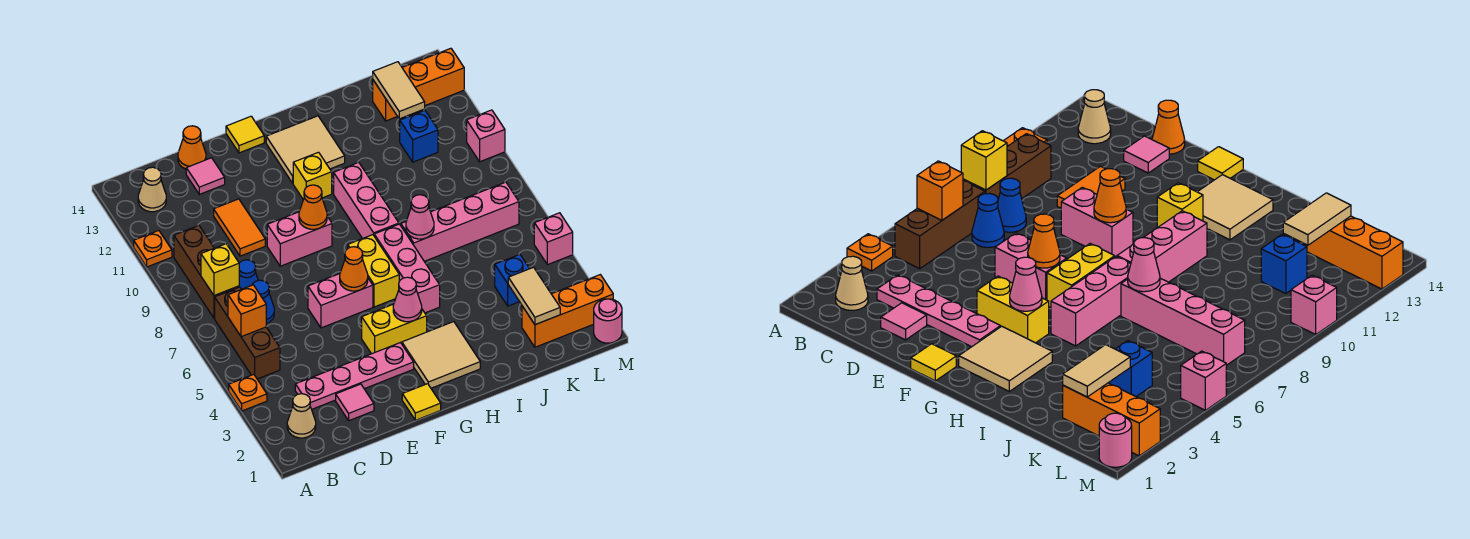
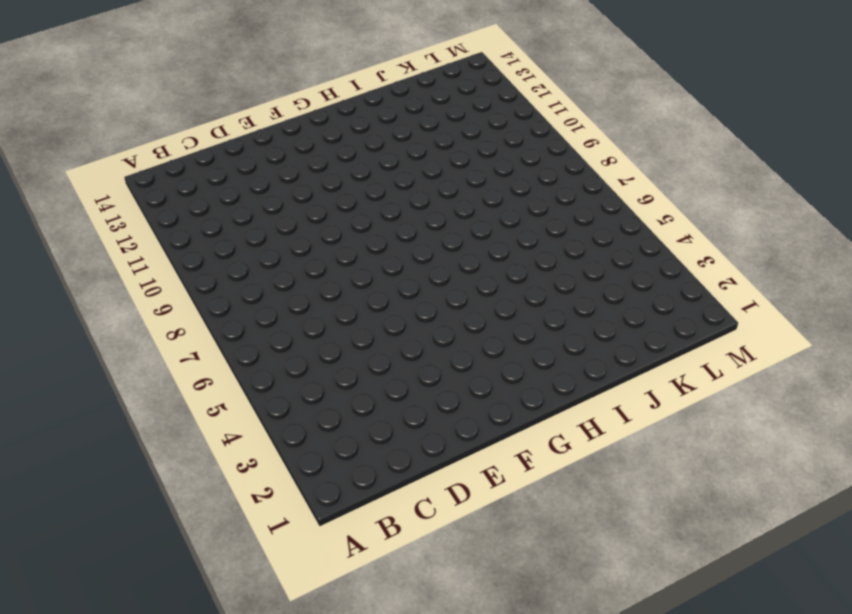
none -> orange plate A4 level 1
none -> orange plate A11 level 1
none -> tan cone B2 level 1
none -> brown brick B5:B7 level 1

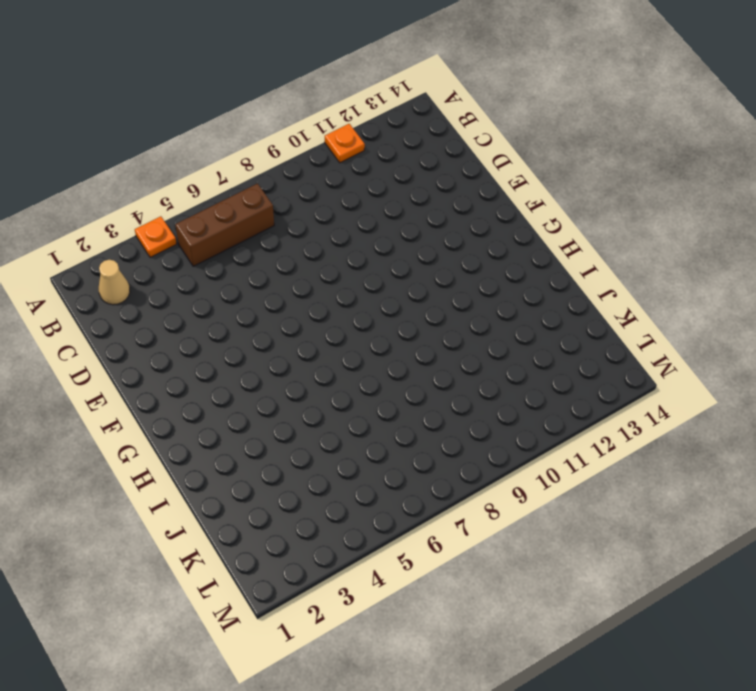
none -> brown brick B8:B10 level 1
none -> tan cone B13 level 1
none -> pink plate C3:F3 level 1
none -> blue cone C7 level 1

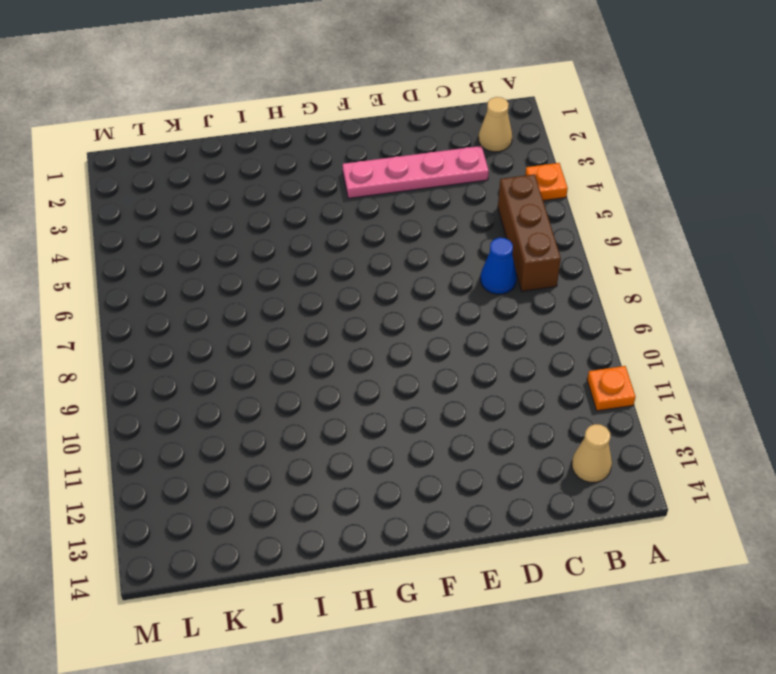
none -> brown brick B8:B10 level 1
none -> blue cone C8 level 1
none -> pink tile D2 level 1
none -> orange tile D10:D11 level 1

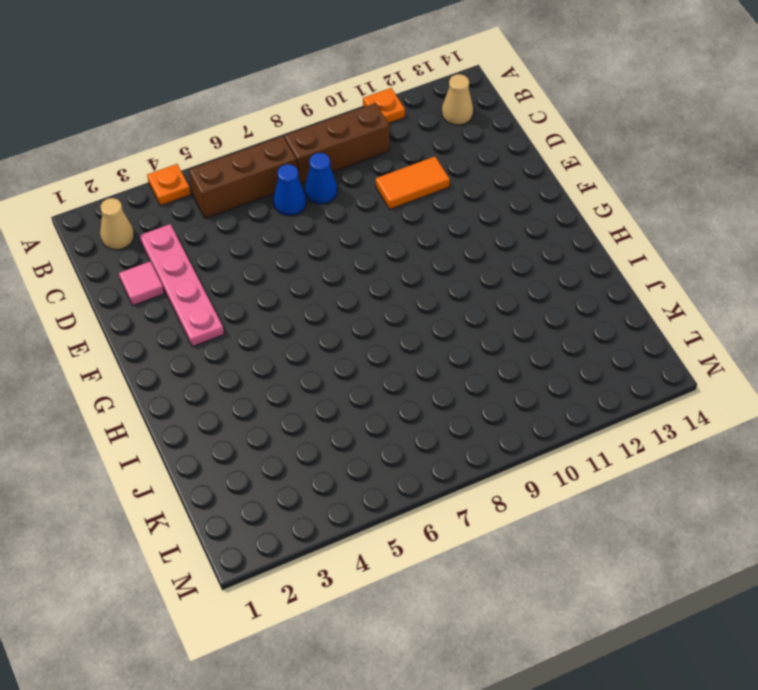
none -> pink tile D13 level 1
none -> orange cone D14 level 1
none -> pink brick E6:F6 level 1
none -> pink brick E9:F9 level 1

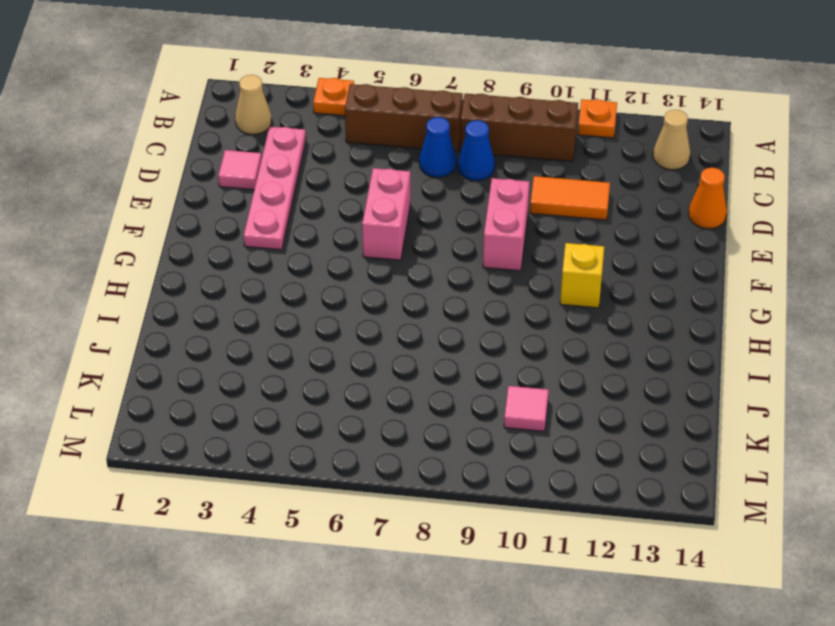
pink tile K10 level 1 -> pink tile D13 level 1
none -> yellow tile F1 level 1
none -> yellow brick F4:G4 level 1
none -> yellow tile F14 level 1
none -> tan tile G2:H3 level 1

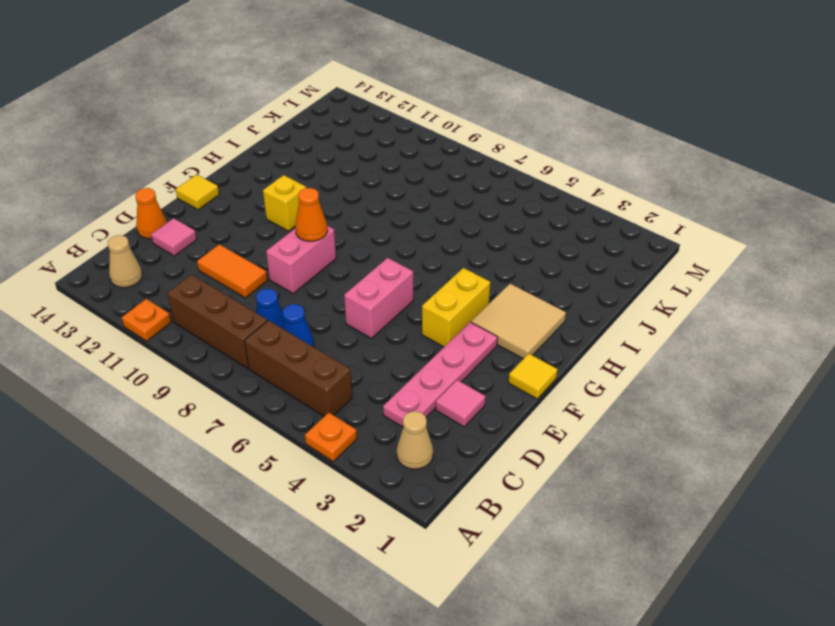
none -> yellow brick G6:G7 level 1
none -> tan tile G12:H13 level 1
none -> pink brick H5:H7 level 1
none -> pink brick H8:H10 level 1

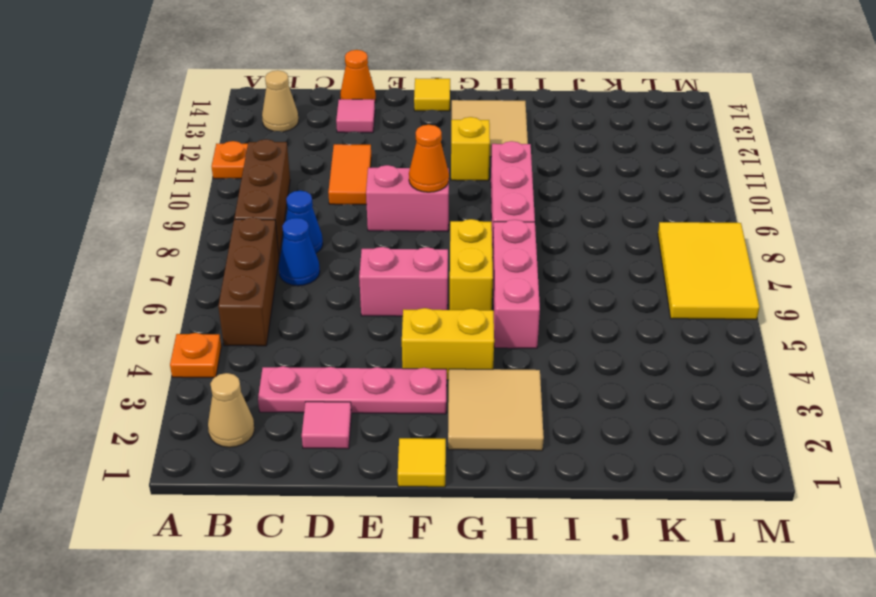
yellow tile L6:M8 level 1 -> pink brick I7:L7 level 1
none -> orange brick K2:M2 level 1
none -> blue brick K4 level 1
none -> blue brick K11 level 1
none -> orange brick K13:M13 level 1

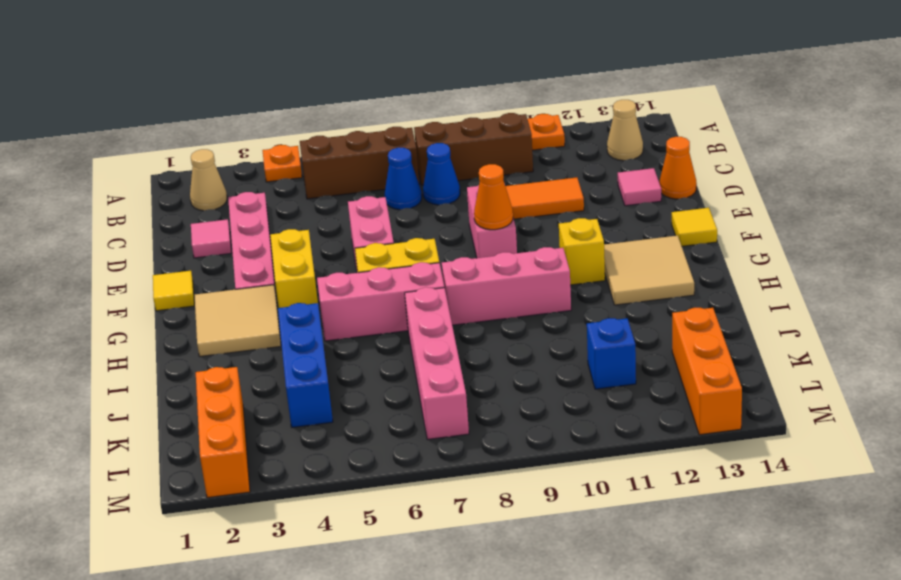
blue brick I4:K4 level 1 -> blue brick K4 level 1
none -> pink round brick M1 level 1
none -> pink brick M5 level 1
none -> pink brick M10 level 1
none -> orange brick B6 level 2

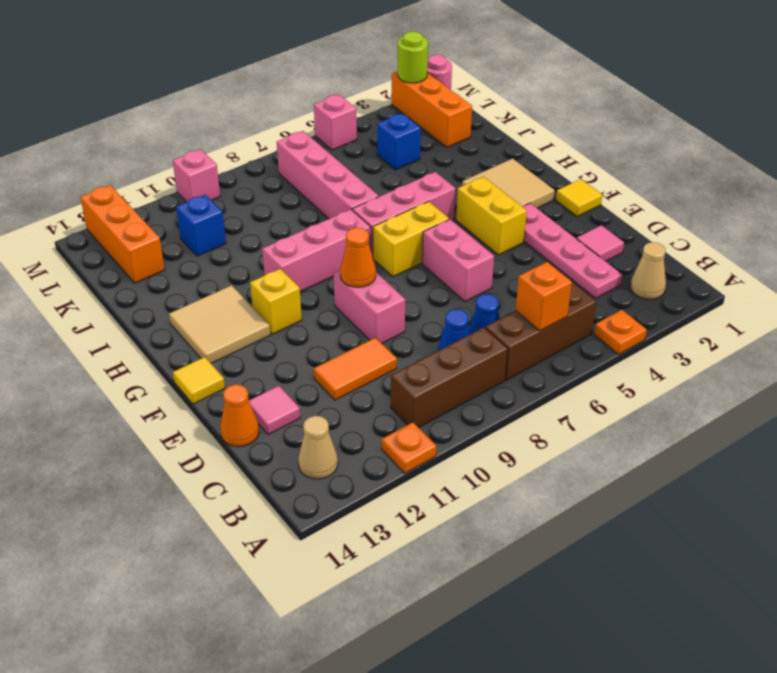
lime round brick M2 level 2 -> none
none -> yellow brick B8 level 2
none -> orange cone F6 level 2
none -> pink cone G4 level 2
none -> pink cone I7 level 2

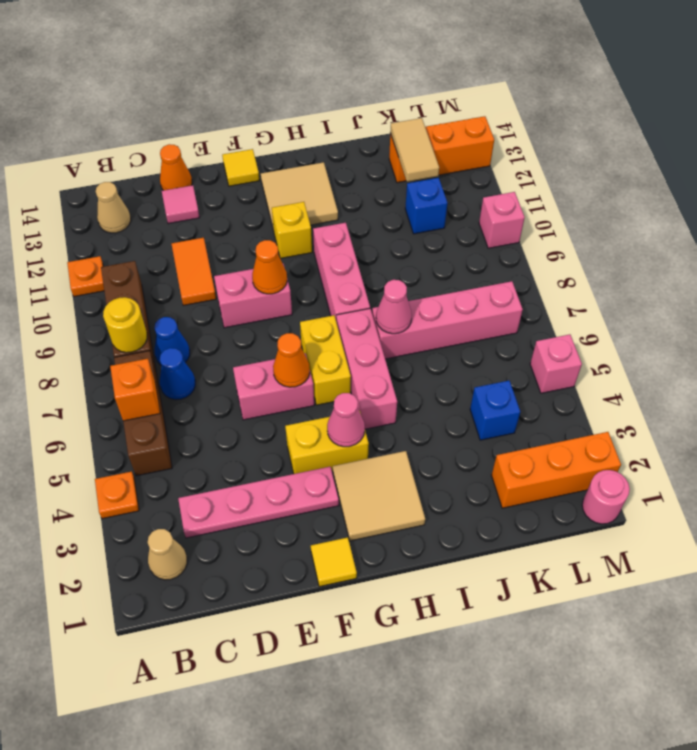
yellow round brick B8 level 2 -> yellow brick B8 level 2
none -> pink tile D2 level 1
none -> tan tile K2:K3 level 2

